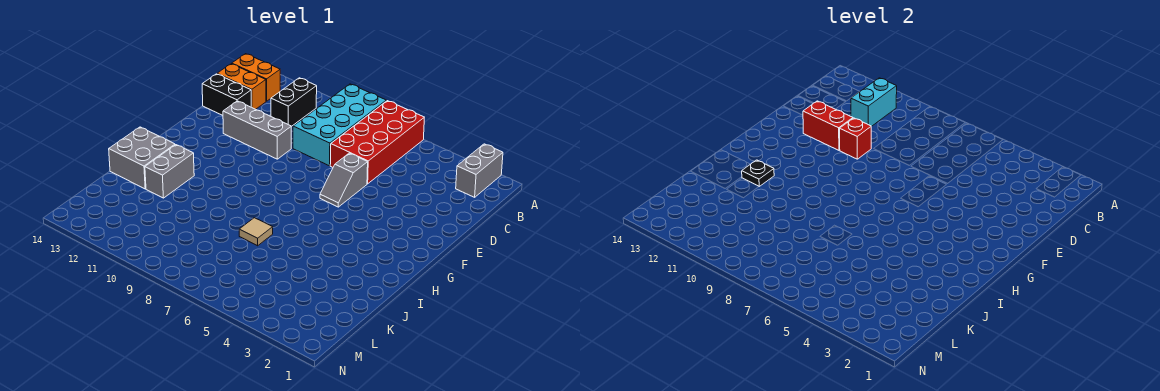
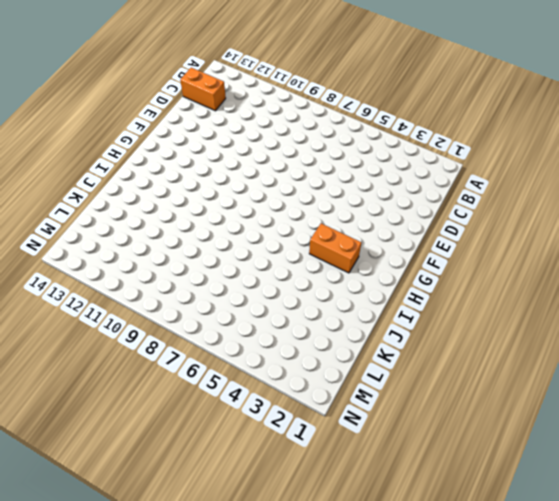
orange brick H3:H4 level 1 -> orange brick B13:B14 level 1
none -> grey brick A2:B2 level 1
none -> red brick A6:D7 level 1
none -> cyan brick A8:D9 level 1

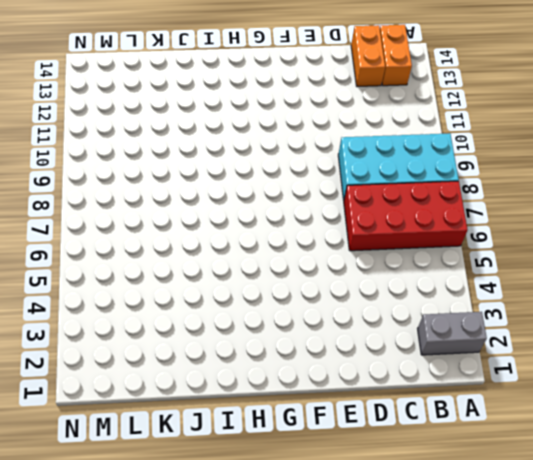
none -> black brick B11:C11 level 1
none -> black brick D13:D14 level 1
none -> grey slope E6:F6 level 1 top E

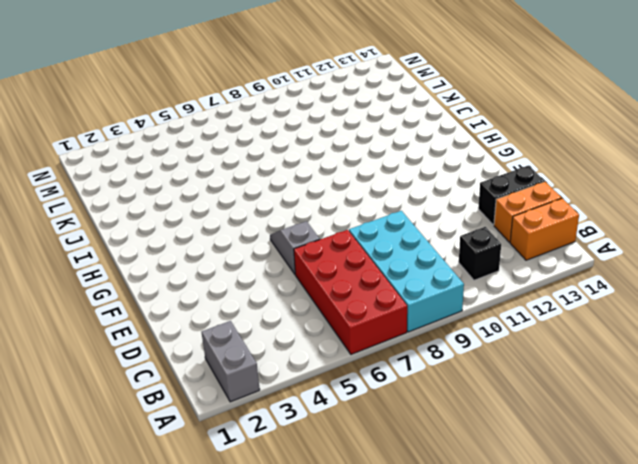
black brick B11 level 1 -> black brick B11:C11 level 1
none -> grey brick E10:E12 level 1
none -> grey brick I12:J12 level 1
none -> grey brick I13:J14 level 1

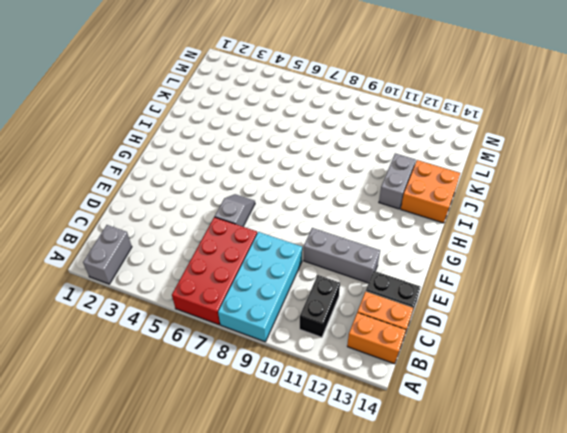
orange brick I13:J14 level 1 -> grey brick I13:J14 level 1
none -> tan tile J7 level 1
none -> cyan brick B11:C11 level 2
none -> red brick E10 level 2

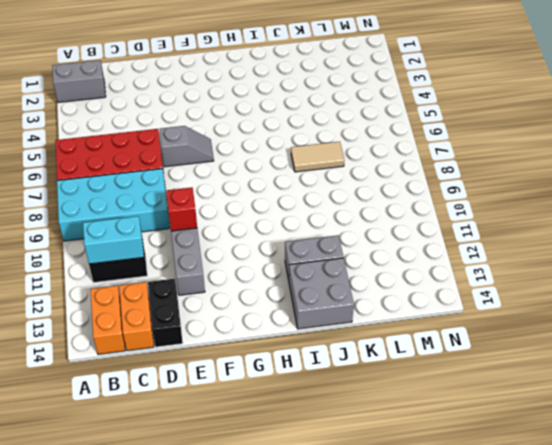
tan tile J7:K7 level 1 -> tan tile J7 level 1
none -> red brick E11:E12 level 2
none -> black plate I12 level 2

